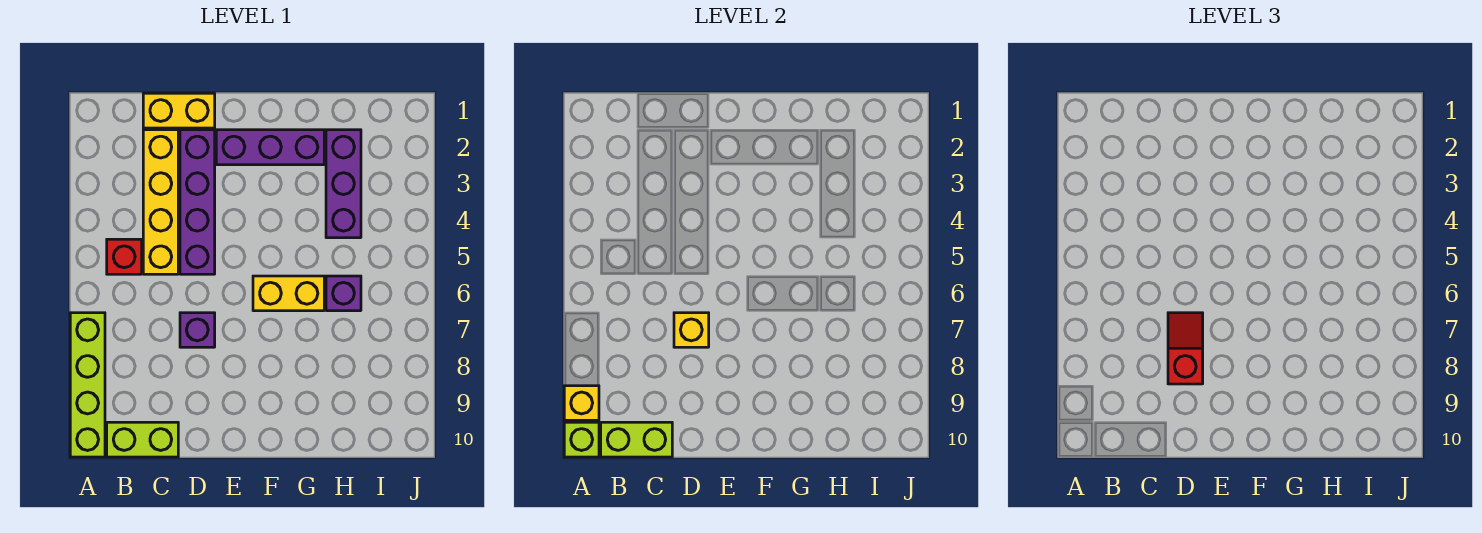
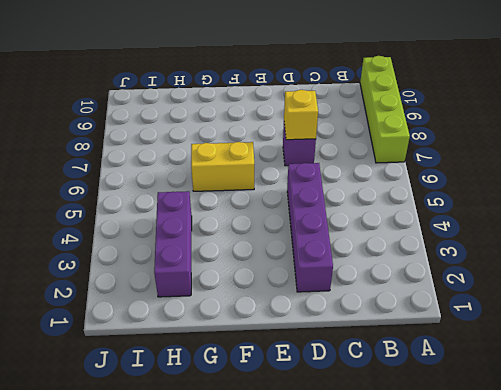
none -> red brick B5 level 1
none -> lime brick B10:C10 level 1
none -> yellow brick C1:D1 level 1

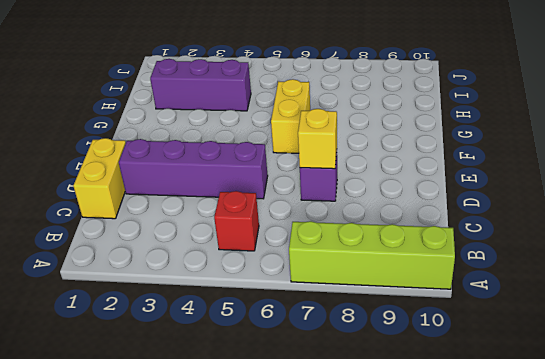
none -> lime brick B10:C10 level 1
none -> yellow brick C2:C5 level 1
none -> purple brick E2:G2 level 1

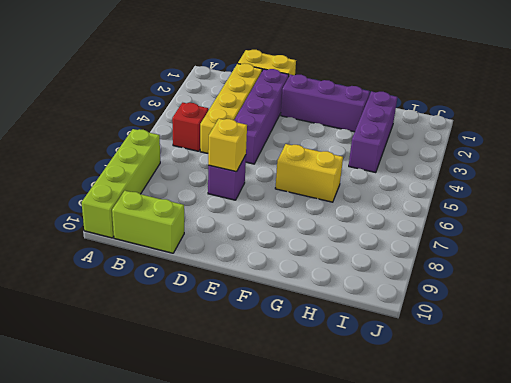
none -> purple brick H6 level 1
none -> yellow brick A9 level 2
none -> lime brick A10 level 2

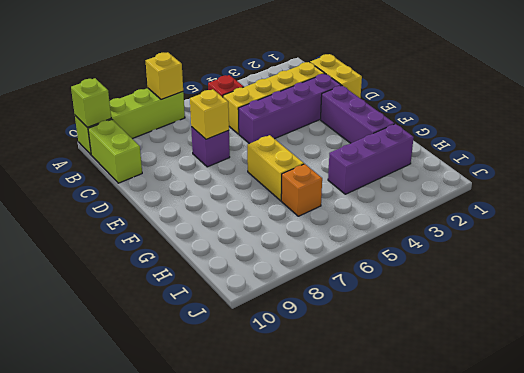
yellow brick A7 level 2 -> yellow brick A9 level 2
orange brick H6 level 1 -> purple brick H6 level 1
none -> lime brick B10:C10 level 2
none -> red slope D7:D8 level 3 top 8

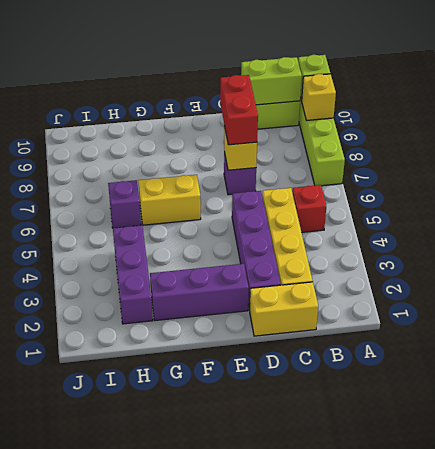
red brick D7:D8 level 3 -> red slope D7:D8 level 3 top 8

